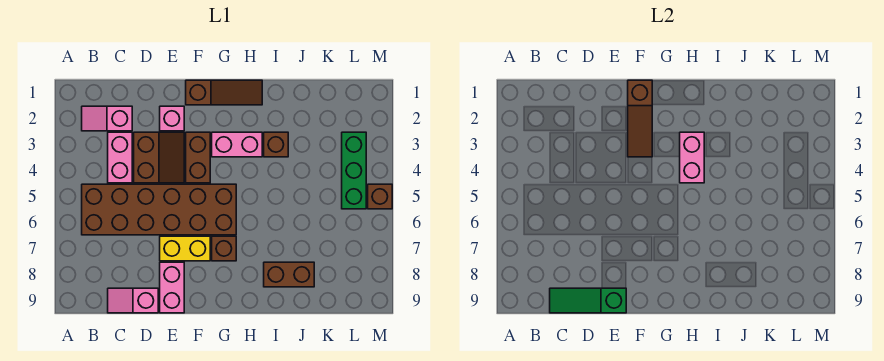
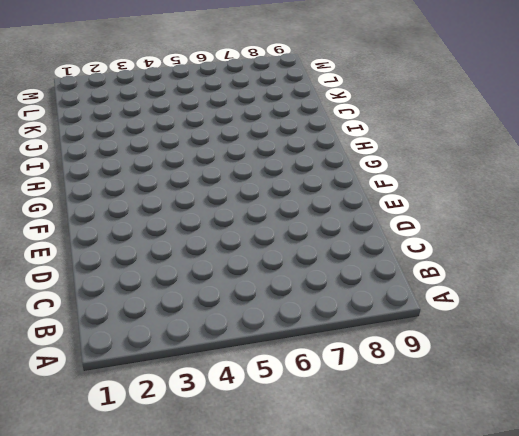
none -> pink slope B2:C2 level 1 top C
none -> brown brick B5:G6 level 1
none -> pink brick C3:C4 level 1

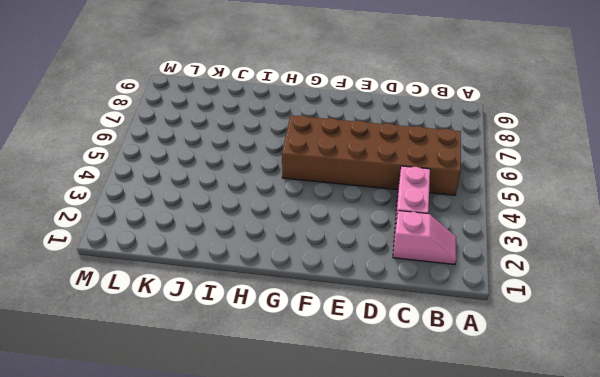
none -> pink slope C9:D9 level 1 top D
none -> brown slope D3:E4 level 1 top D
none -> pink brick E2 level 1

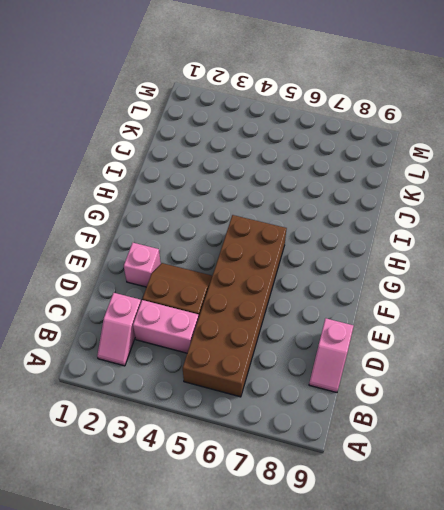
none -> yellow brick E7:F7 level 1
none -> pink brick E8:E9 level 1
none -> brown slope F1:H1 level 1 top F

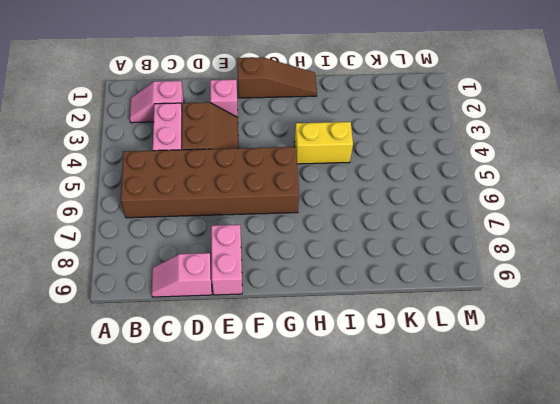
yellow brick H4:I4 level 1 -> yellow brick E7:F7 level 1
none -> brown brick F3:F4 level 1
none -> pink brick G3:H3 level 1
none -> brown brick G7 level 1

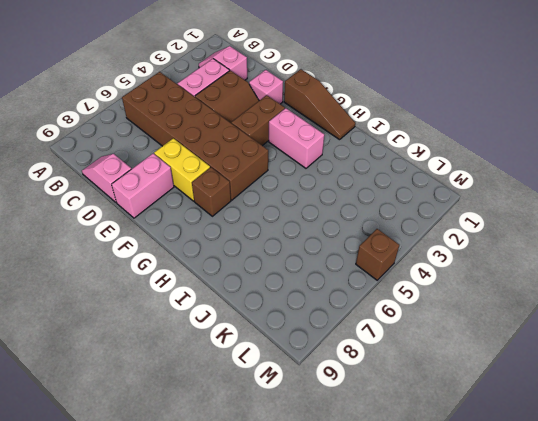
none -> brown brick I3 level 1
none -> brown brick I8:J8 level 1
none -> green brick L3:L5 level 1

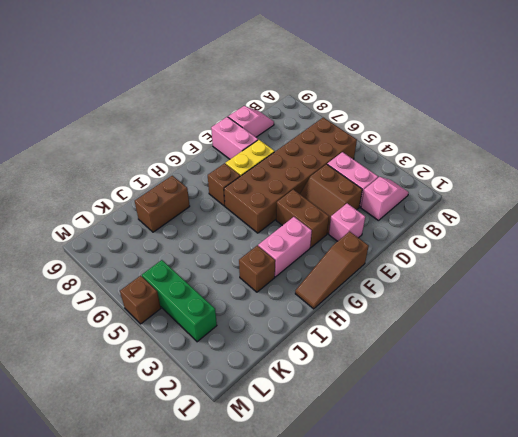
none -> green slope C9:E9 level 2 top E
none -> brown slope F1:F3 level 2 top 1
none -> pink brick H3:H4 level 2

